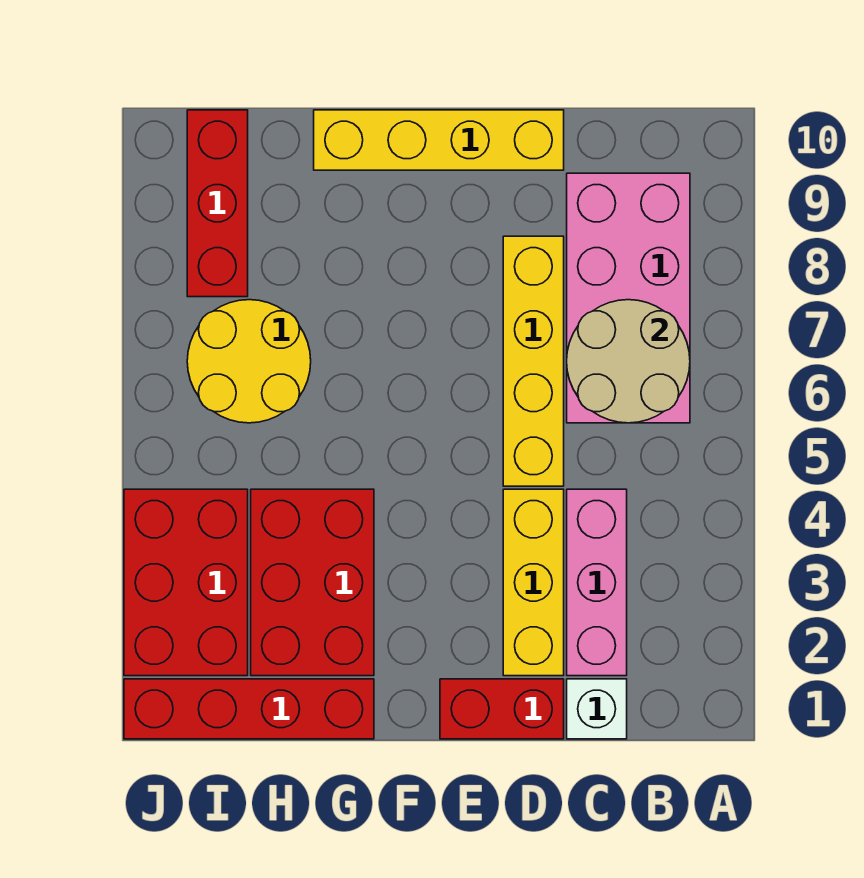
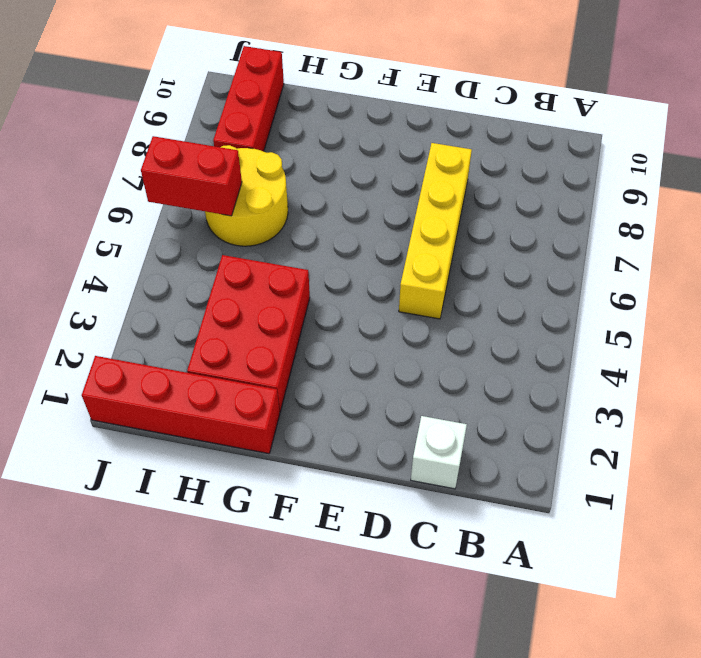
red brick I6:J6 level 2 -> red brick D1:E1 level 1
none -> pink brick B6:C9 level 1
none -> pink brick C2:C4 level 1
none -> yellow brick D2:D4 level 1

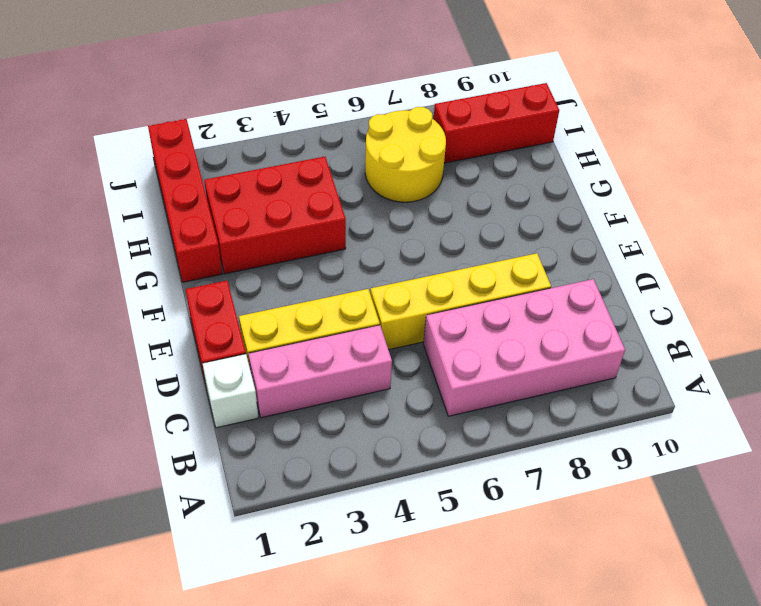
none -> yellow brick D10:G10 level 1
none -> red brick I2:J4 level 1
none -> tan round brick B6:C7 level 2

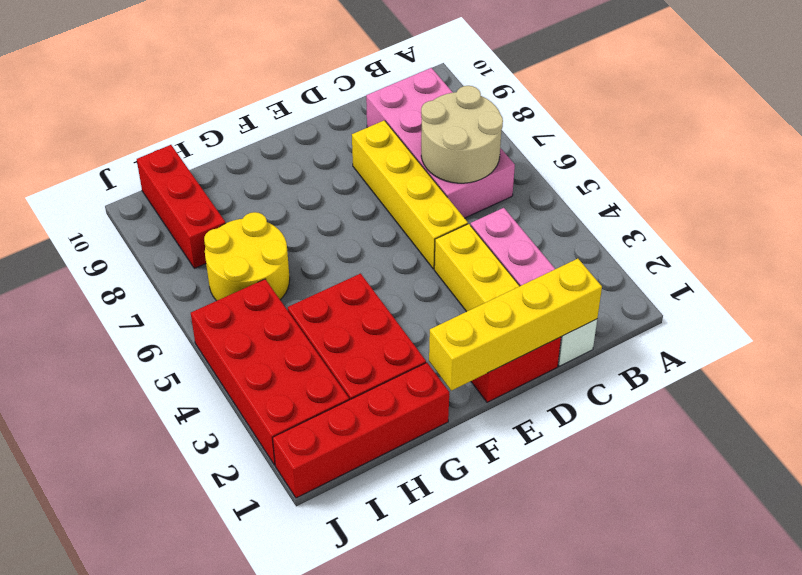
yellow brick C1:F1 level 2 -> yellow brick D10:G10 level 1
red brick I2:J5 level 1 -> red brick I2:J4 level 1

